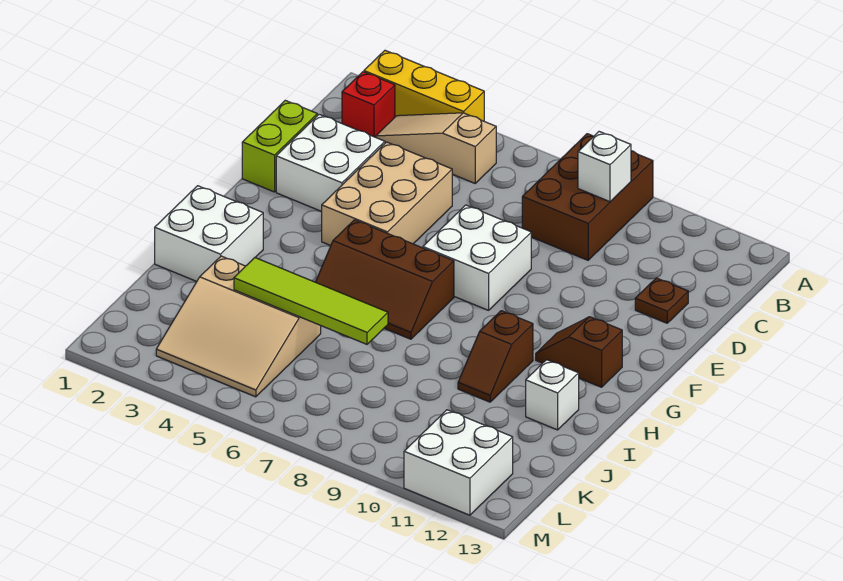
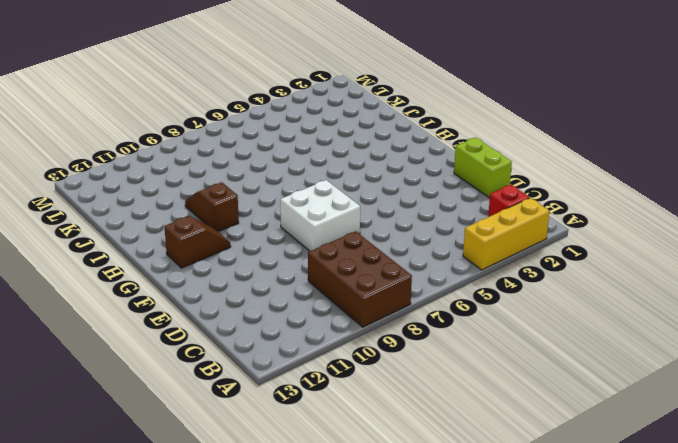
none -> tan slope B3:B5 level 1 top 5
none -> white brick D2:E3 level 1
none -> tan brick D4:F5 level 1

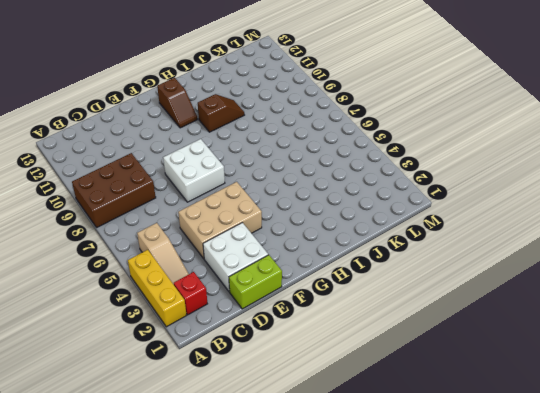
none -> brown plate D12 level 1
none -> brown slope G5:H7 level 1 top G
none -> white brick H1:I2 level 1

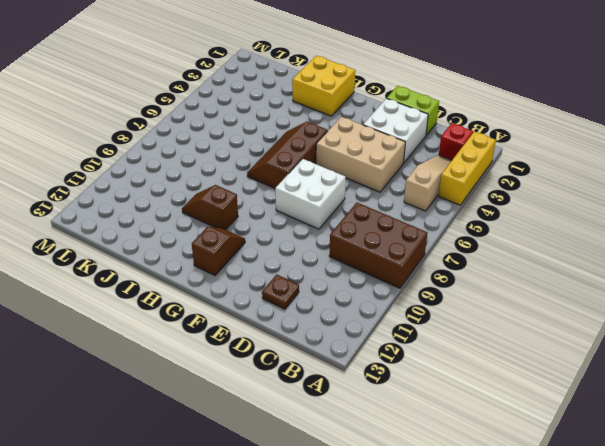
yellow brick H1:I2 level 1 -> white brick H1:I2 level 1
none -> white brick I12 level 1
none -> tan slope J3:L5 level 1 top J
none -> white brick L11:M12 level 1

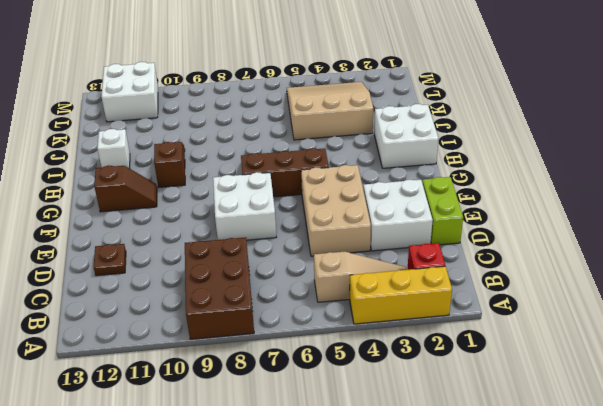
none -> white brick B9 level 2
none -> lime tile J4:J7 level 2

